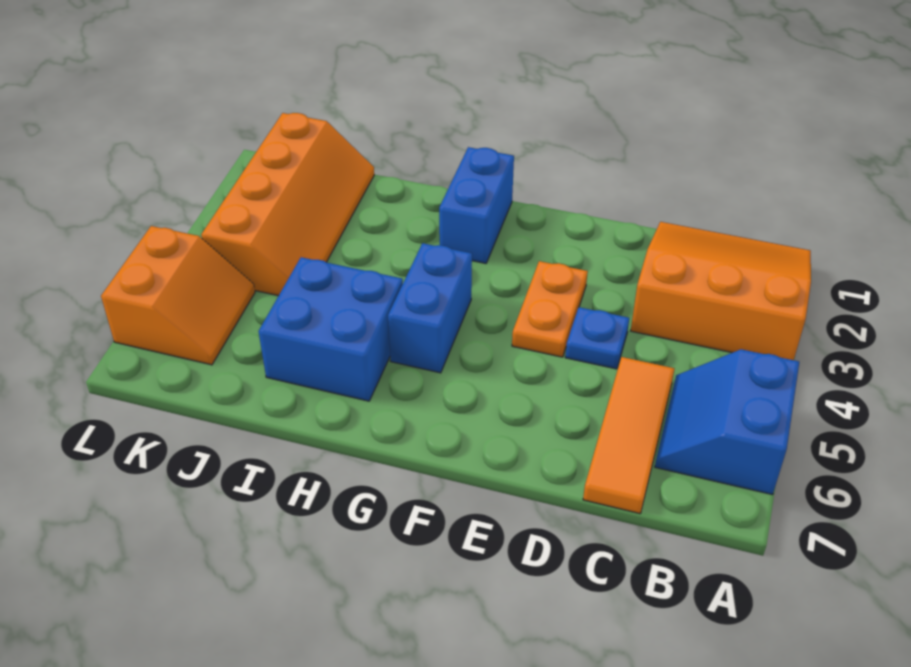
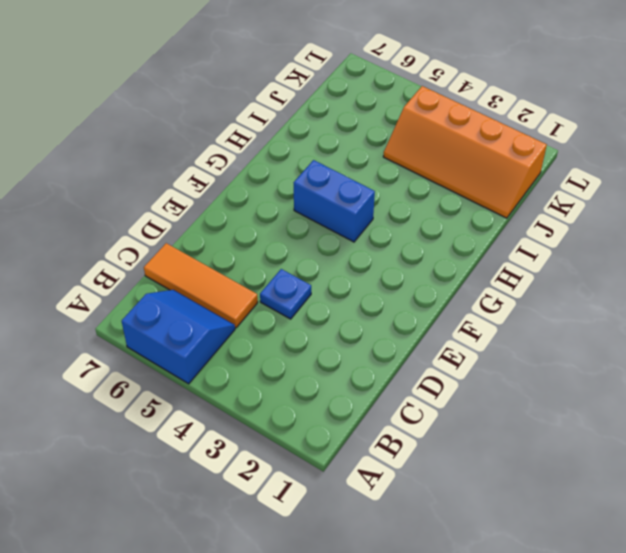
none -> orange slope A1:C3 level 1 top 3
none -> orange plate E3:E4 level 1

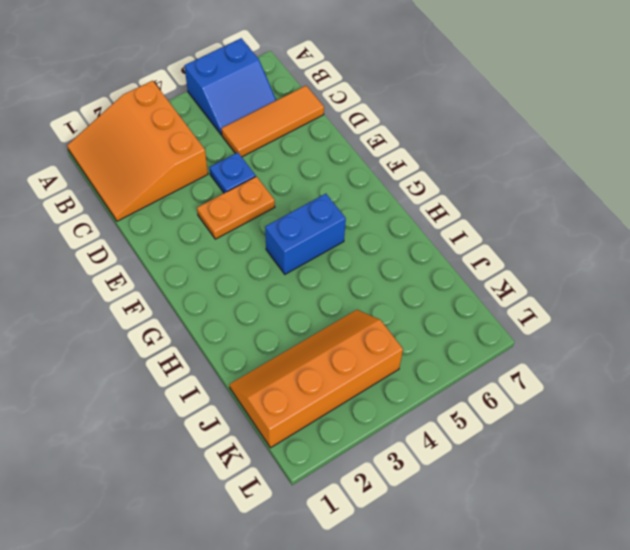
none -> blue brick G1:G2 level 1
none -> blue brick H5:I6 level 1

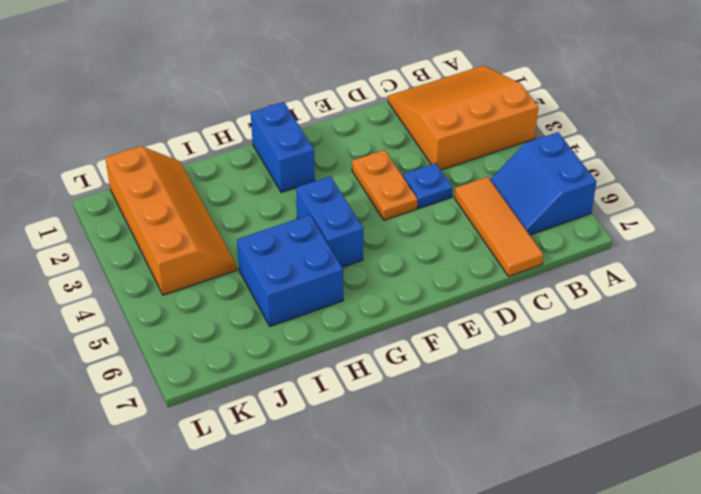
none -> orange slope K5:L6 level 1 top L

